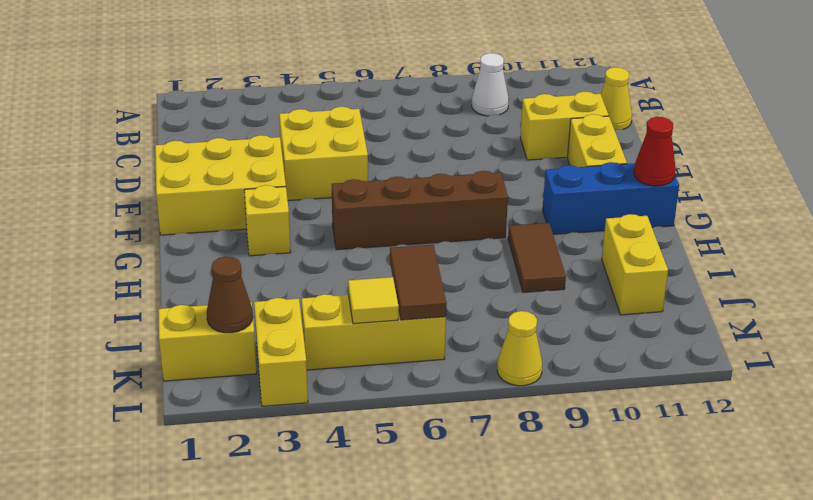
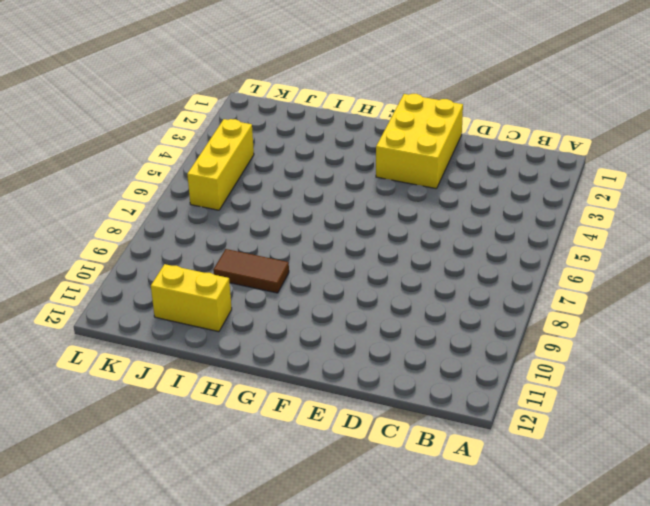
none -> white cone B9 level 1
none -> yellow cone C12 level 1
none -> yellow brick D4:E5 level 1

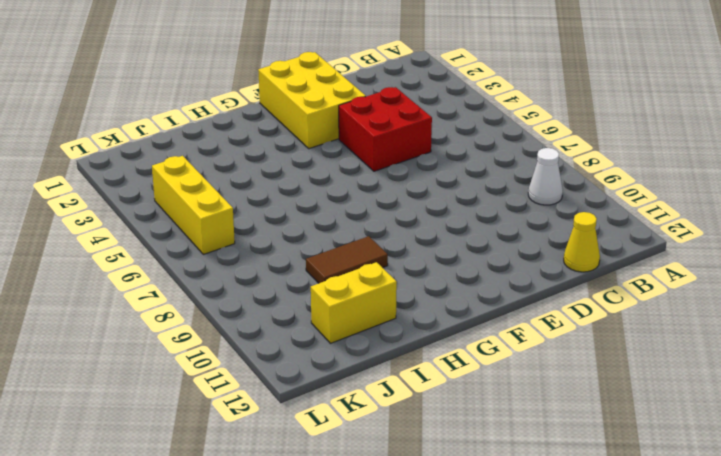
red brick D4:E5 level 1 -> yellow brick D4:E5 level 1
none -> yellow brick D10:D11 level 1
none -> yellow brick E11:F11 level 1
none -> yellow brick G3 level 1

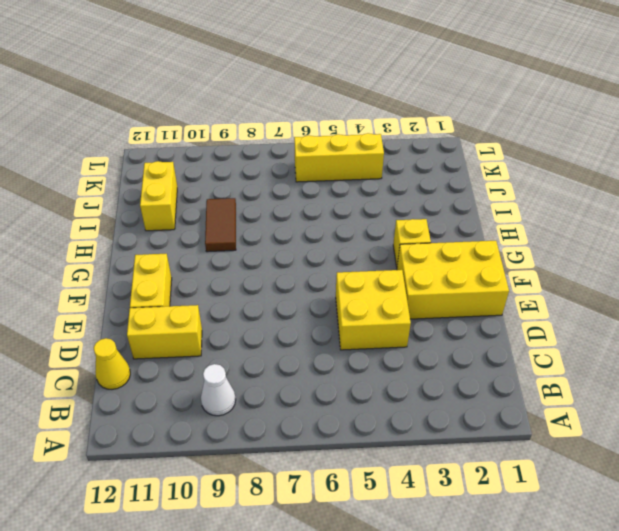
none -> brown brick G5:G8 level 1
none -> blue brick G10:G12 level 1
none -> yellow brick K1:K2 level 1

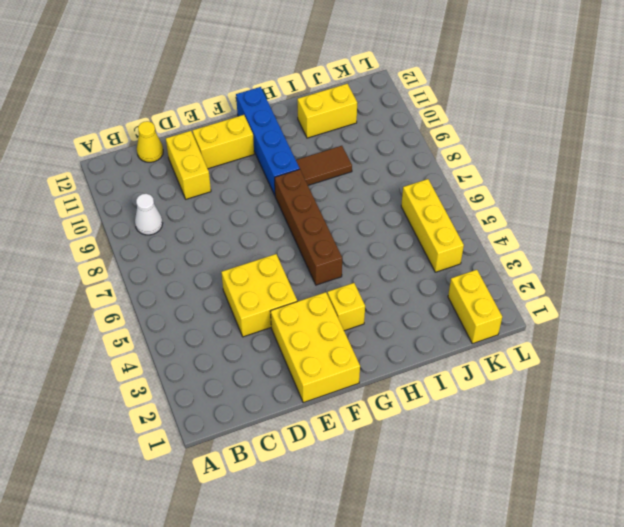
blue brick G9:G12 level 1 -> blue brick G10:G12 level 1
none -> yellow brick K3:L3 level 1
none -> yellow cone L8 level 1
none -> red cone G12 level 2

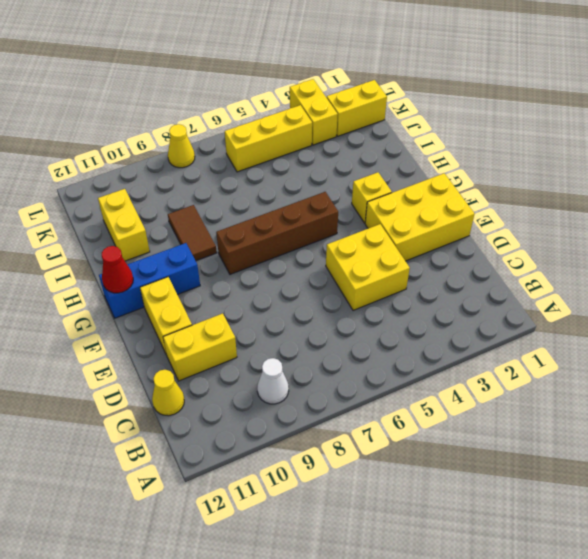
none -> brown tile J6:K6 level 2
none -> brown cone K2 level 2
none -> yellow tile K5 level 2

